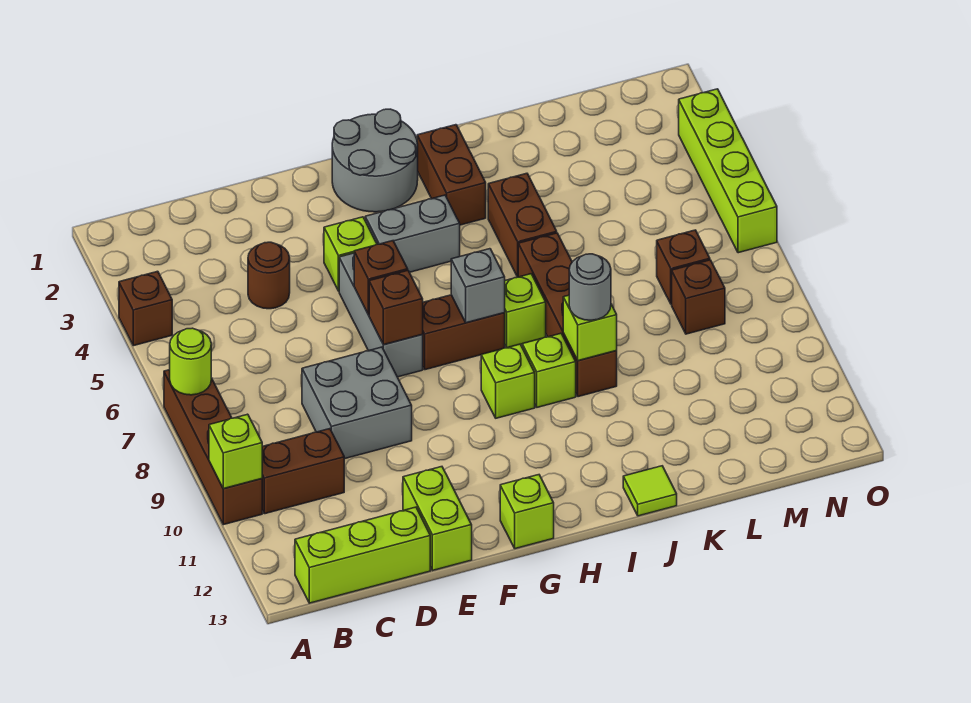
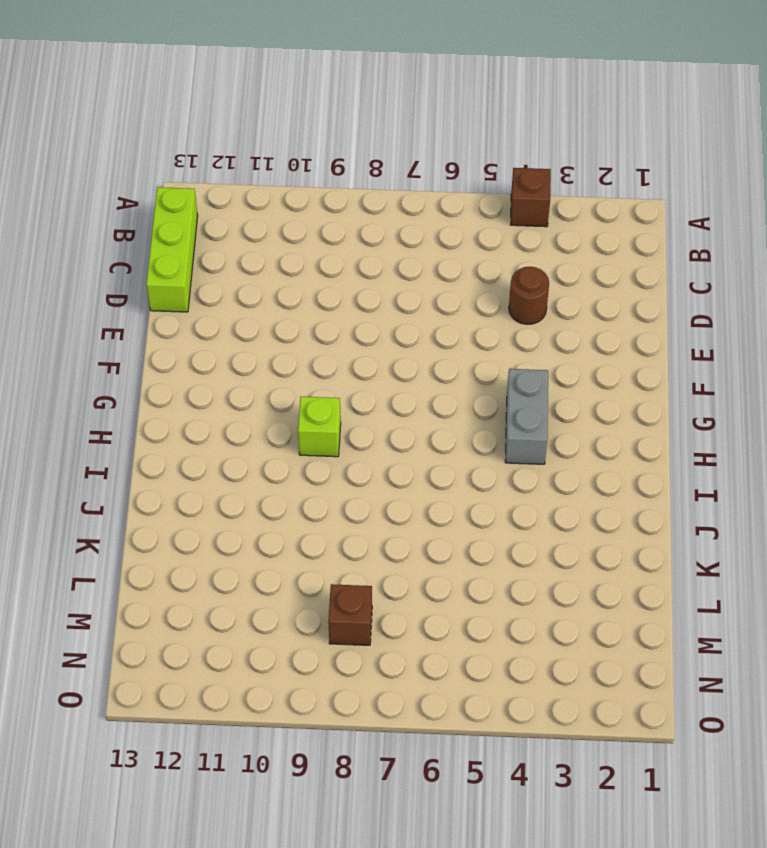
none -> brown brick A7:A10 level 1
none -> brown brick B10:C10 level 1
none -> grey brick D8:E9 level 1
none -> lime brick E12:E13 level 1

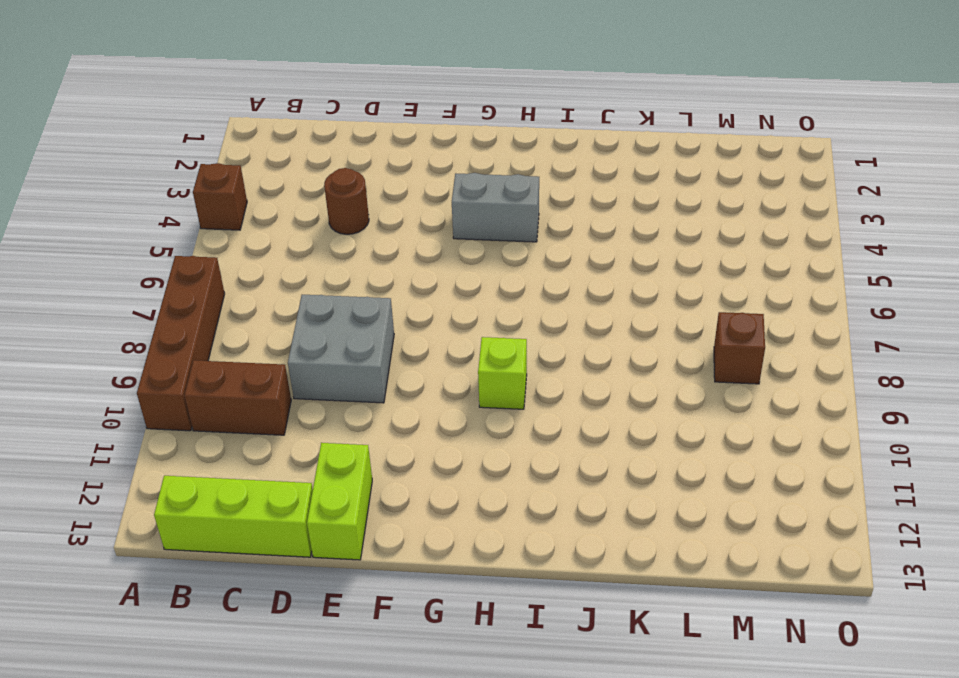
none -> lime brick F4 level 1
none -> grey brick F5:F7 level 1
none -> grey round brick G1:H2 level 1
none -> brown brick G7:H7 level 1

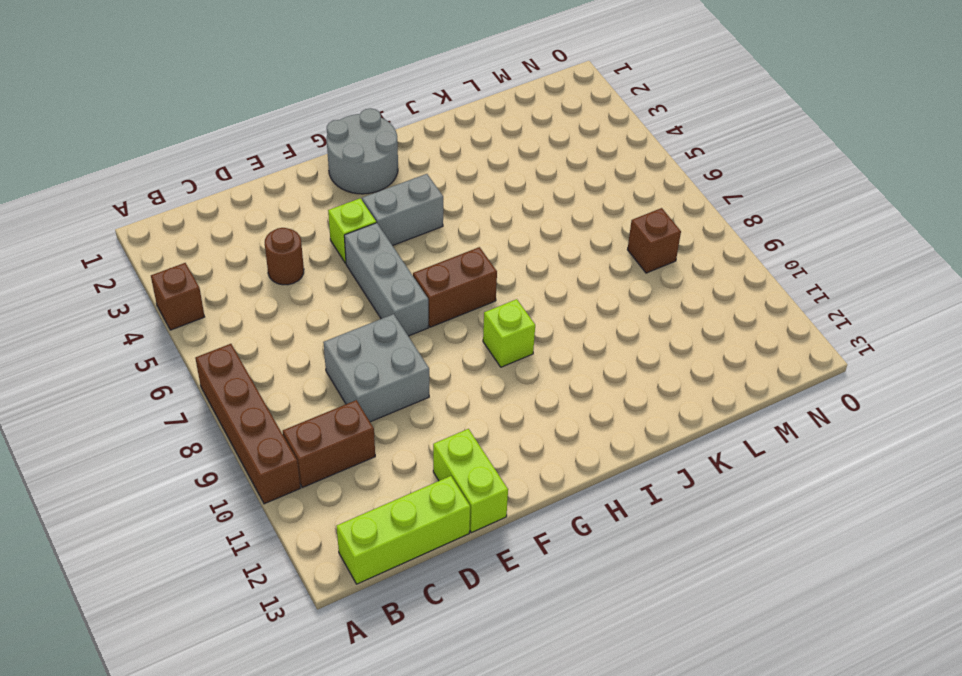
none -> lime brick G13 level 1
none -> brown brick I2:I3 level 1
none -> lime brick I7 level 1
none -> lime brick I9 level 1

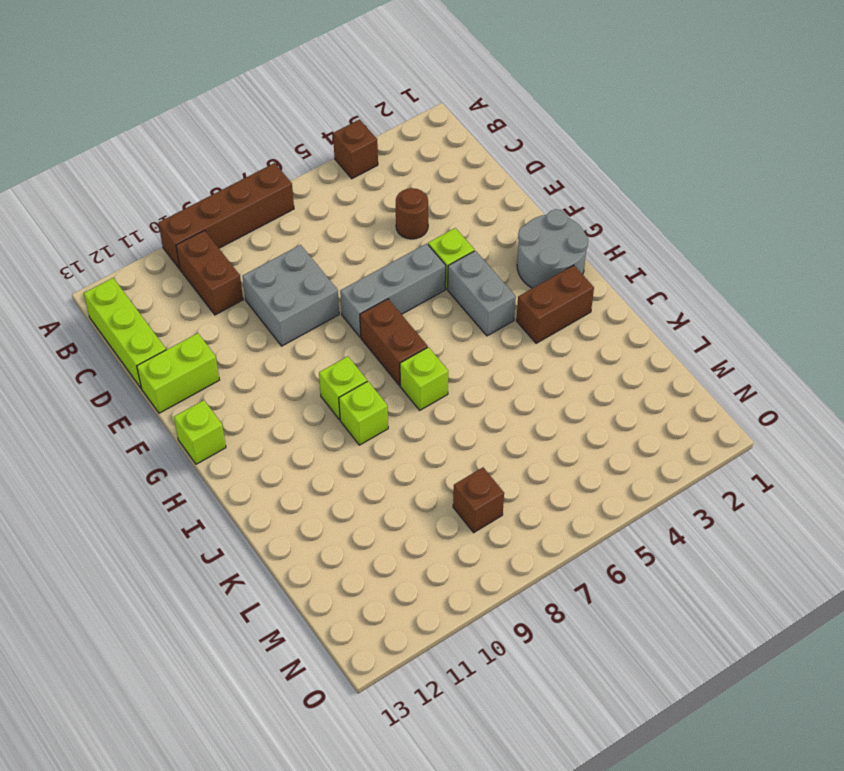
none -> brown brick J4:J5 level 1
none -> brown brick J6:J9 level 1
none -> lime tile J13 level 1
none -> brown brick M7 level 1

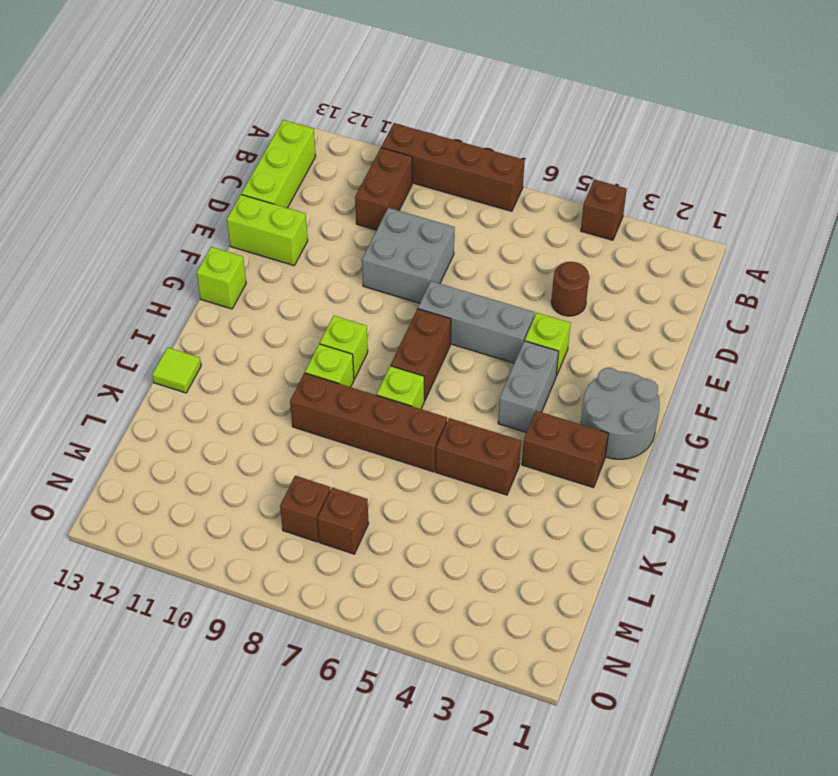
none -> lime brick O3:O6 level 1
none -> lime round brick A7 level 2
none -> lime brick A10 level 2
none -> brown brick F6 level 2

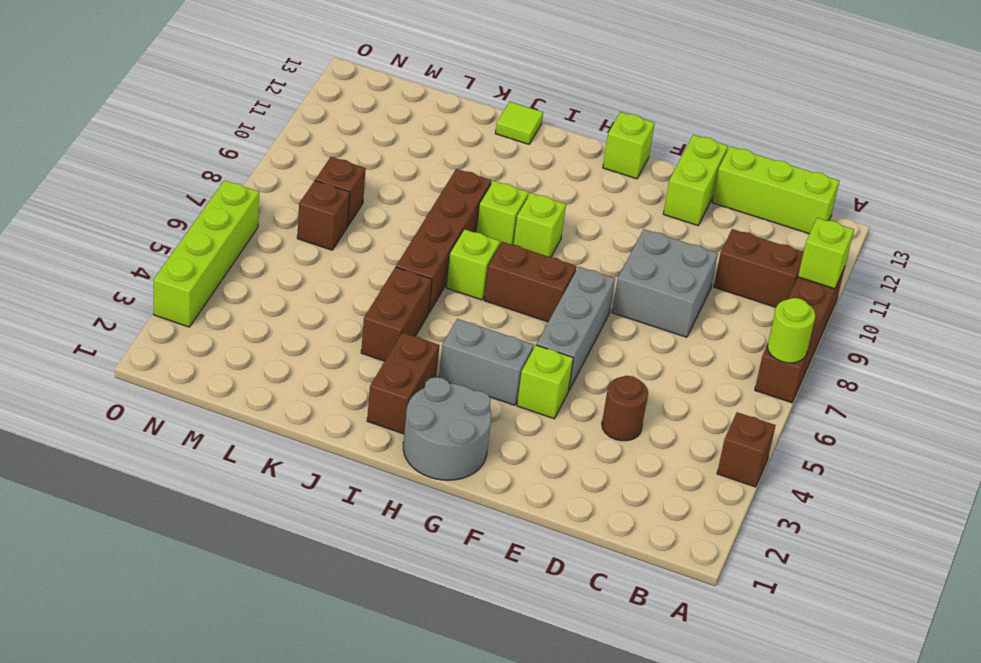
none -> brown brick F6 level 2
none -> brown brick F7 level 2
none -> grey brick H7 level 2
none -> lime brick J9 level 2

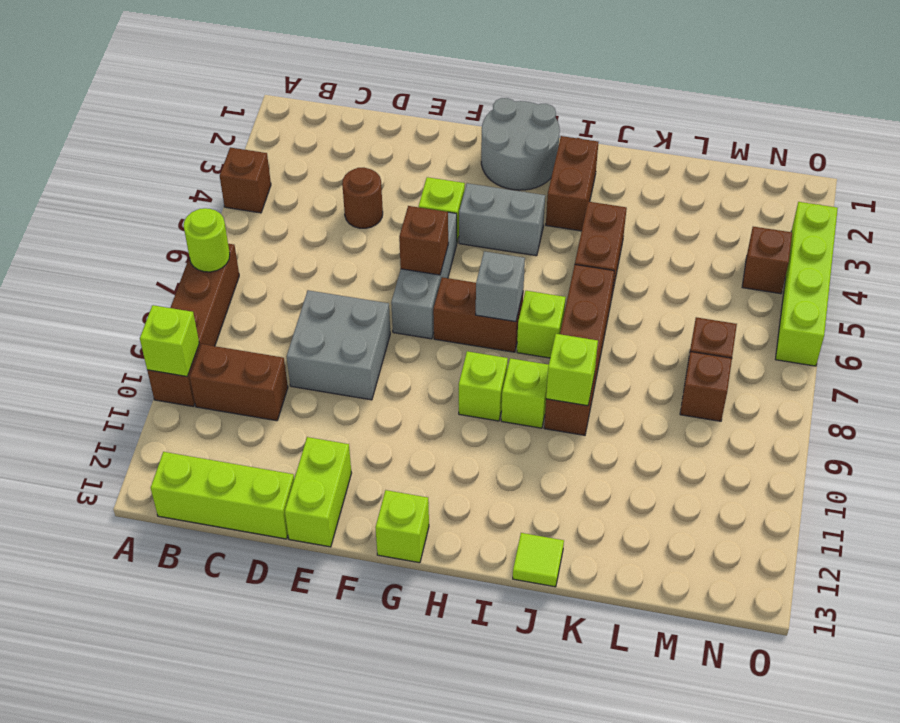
brown brick N4 level 1 -> brown brick F7 level 2
none -> grey round brick J9 level 3

